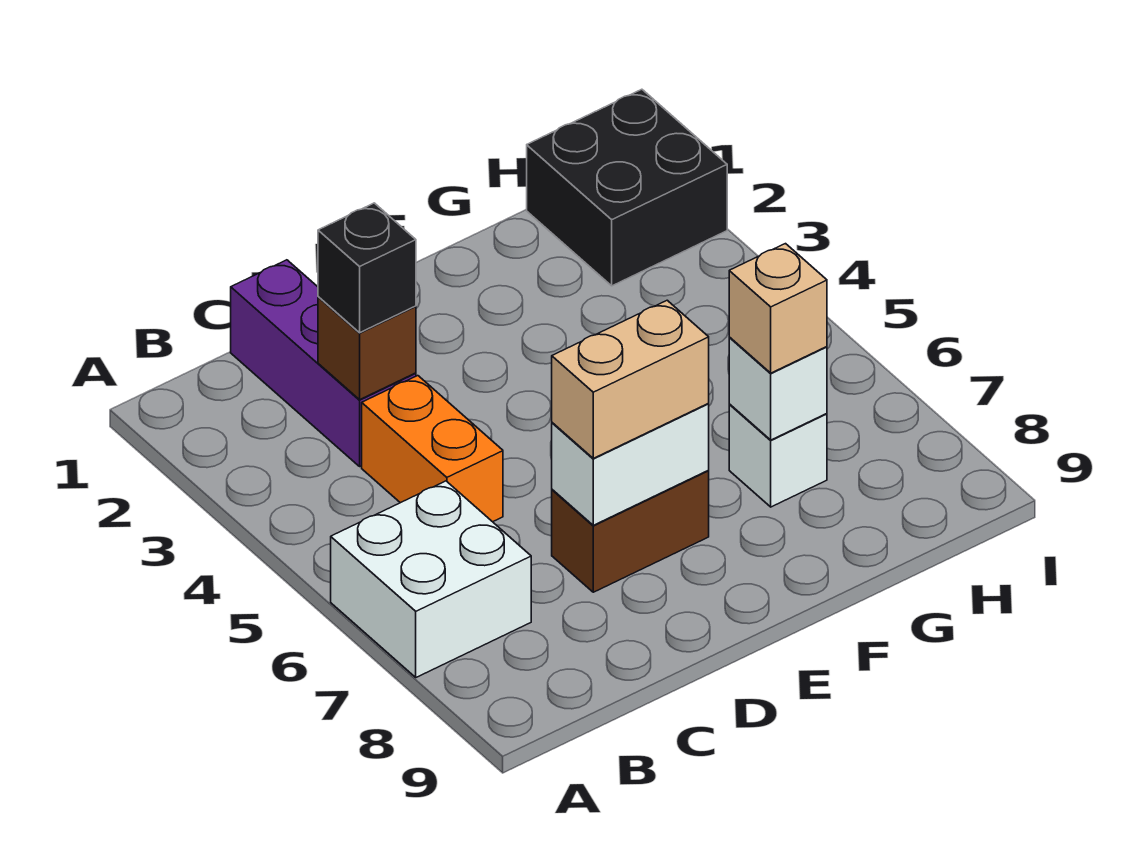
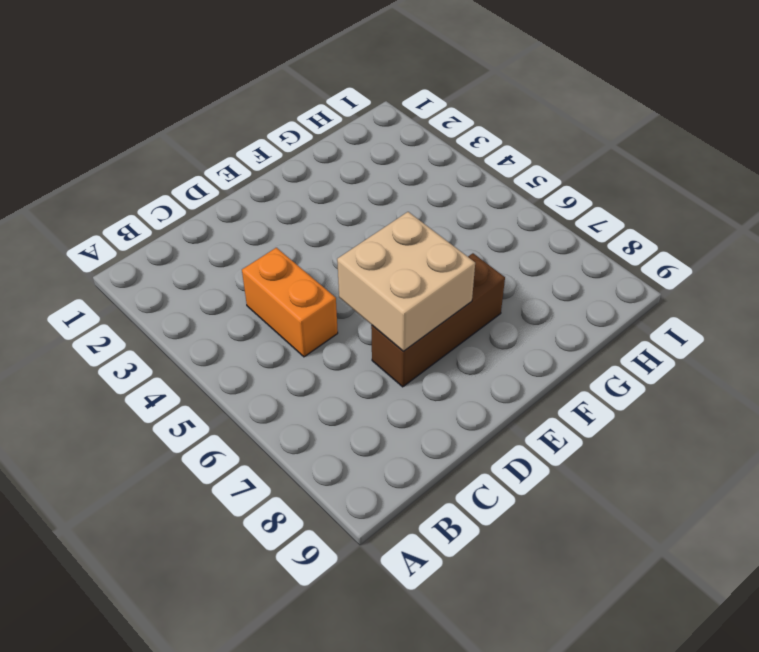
tan brick D6:E7 level 2 -> white brick D7:E7 level 2
brown brick D7:F7 level 1 -> brown brick D7:E7 level 1
none -> white brick A6:B7 level 1
none -> purple brick C1:C3 level 1
none -> white brick G7 level 1

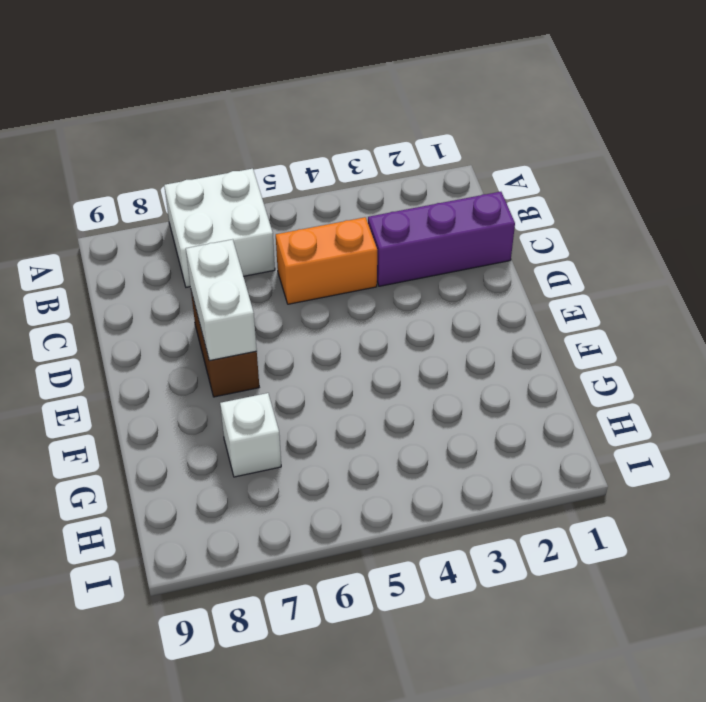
none -> black brick H1:I2 level 1
none -> brown brick C3 level 2
none -> white brick G7 level 2

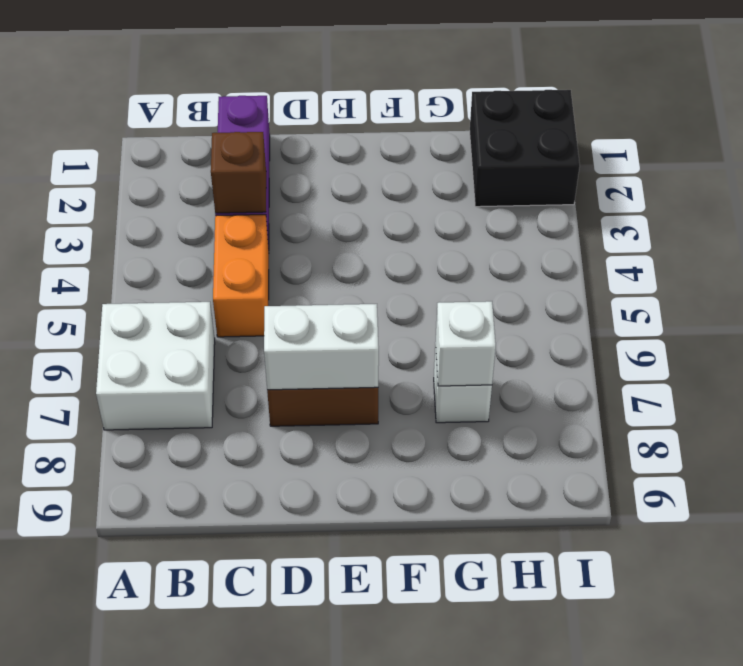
none -> black brick C3 level 3
none -> tan brick D7:E7 level 3
none -> tan brick G7 level 3

